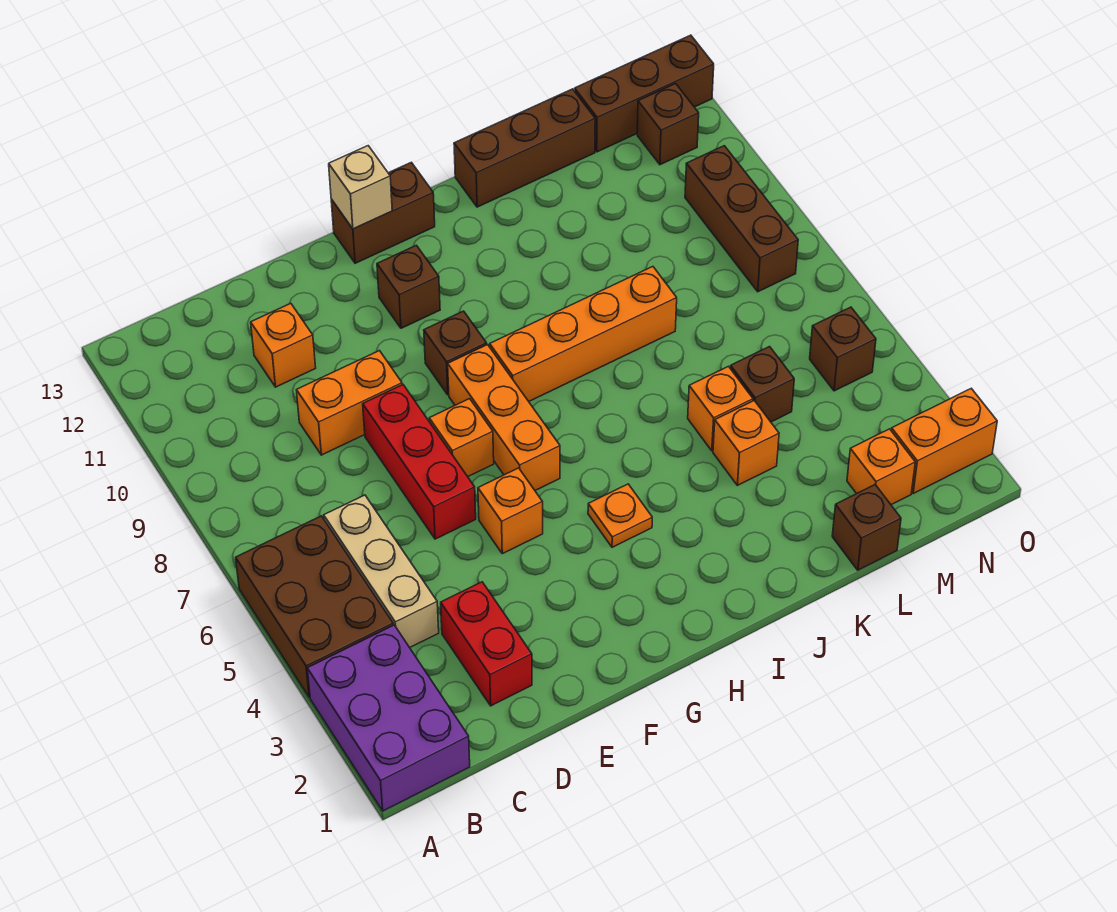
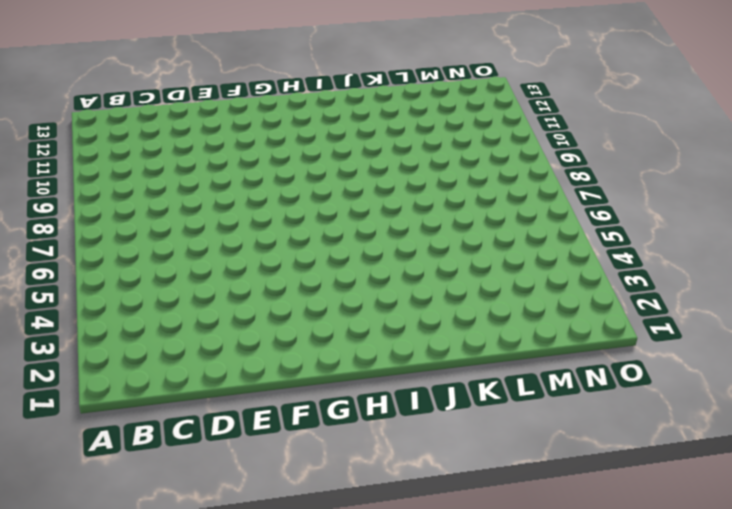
none -> purple brick A1:B3 level 1
none -> brown brick A4:B6 level 1
none -> tan brick C4:C6 level 1

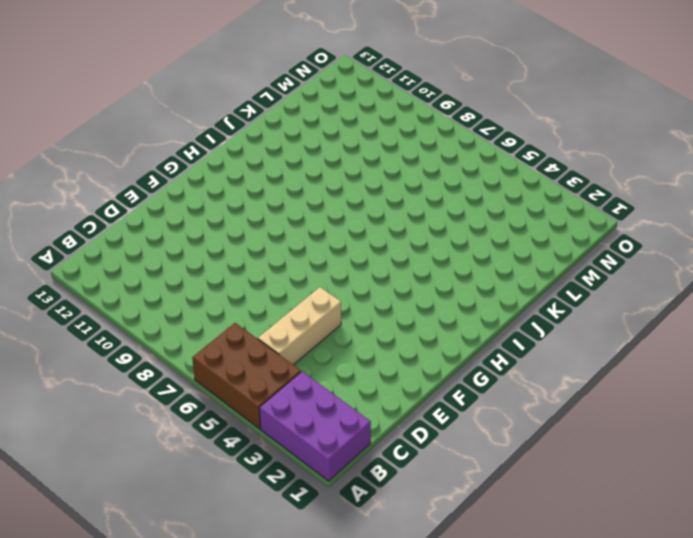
tan brick C5:E5 level 1 -> tan brick C4:C6 level 1
none -> red brick D2:D3 level 1
none -> orange brick D9:E9 level 1
none -> orange brick D11 level 1

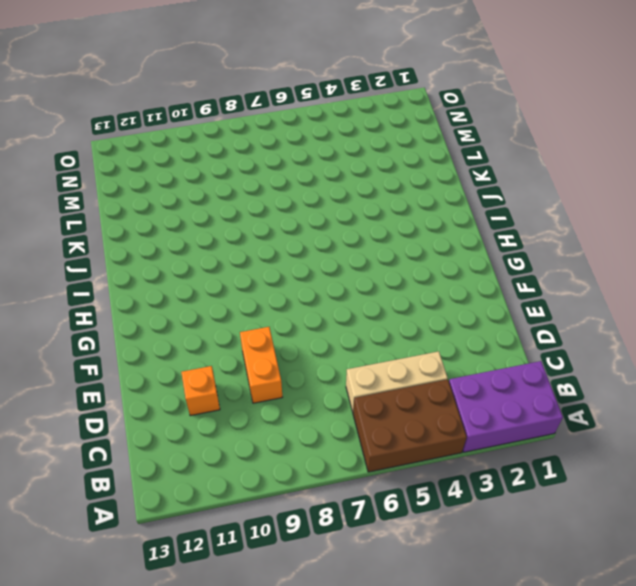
none -> red brick D2:D3 level 1
none -> red brick E6:E8 level 1
none -> orange brick F5 level 1

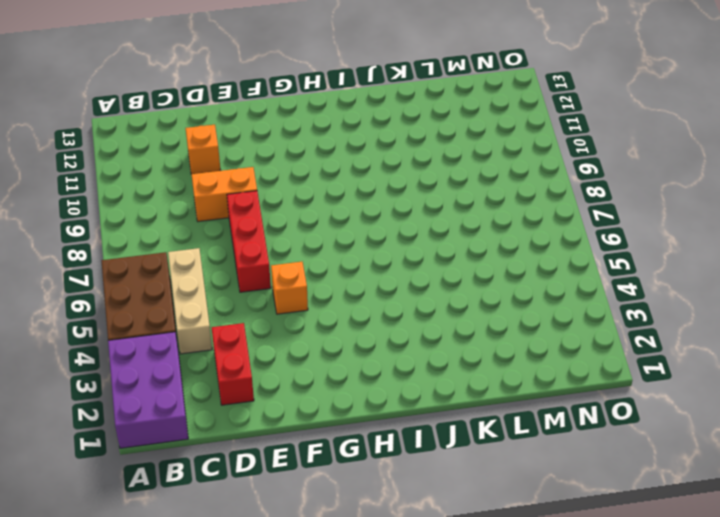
none -> orange brick F7 level 1
none -> orange brick G6:G8 level 1
none -> brown brick G9 level 1

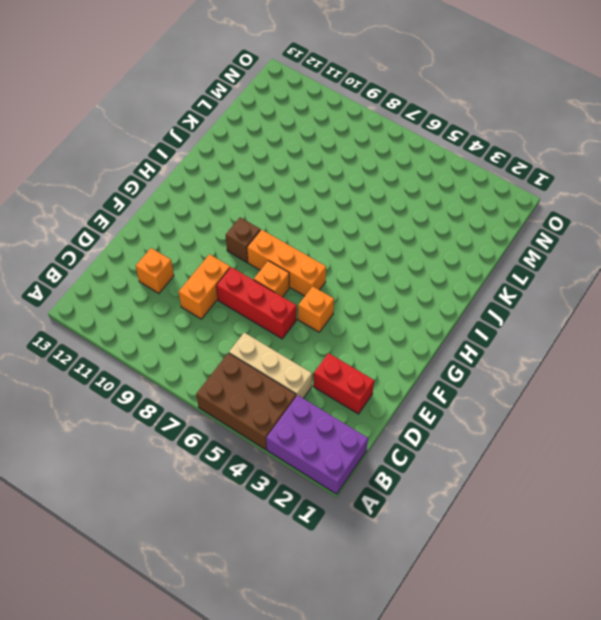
none -> brown brick G11 level 1
none -> brown brick G13:H13 level 1
none -> orange plate H4 level 1

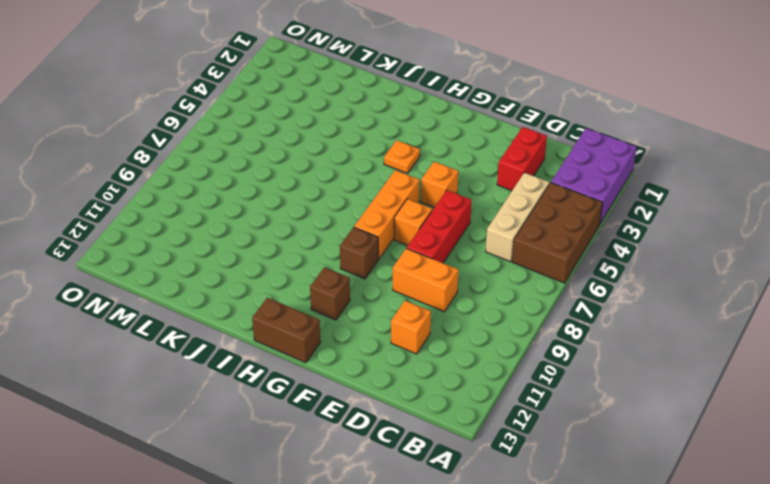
none -> orange brick H8:K8 level 1
none -> brown brick J13:L13 level 1
none -> orange brick K4 level 1

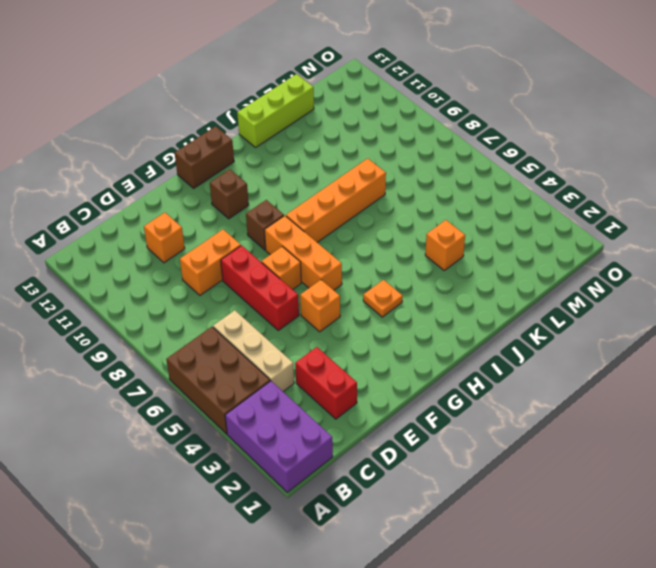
lime brick J13:L13 level 1 -> brown brick J13:L13 level 1
none -> orange brick K5 level 1
none -> brown brick L1 level 1
none -> brown brick L5 level 1

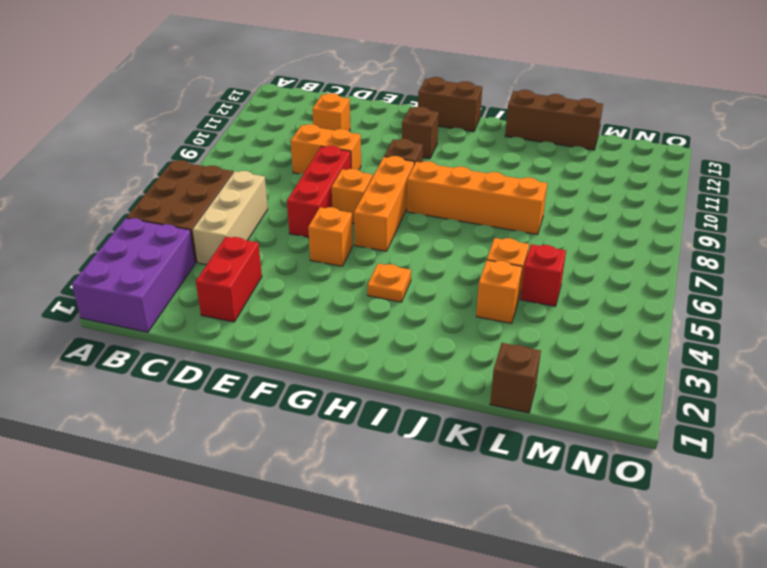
red brick L5 level 1 -> brown brick L5 level 1
none -> orange brick M2 level 1
none -> brown brick M13:O13 level 1
none -> orange brick N2:O2 level 1

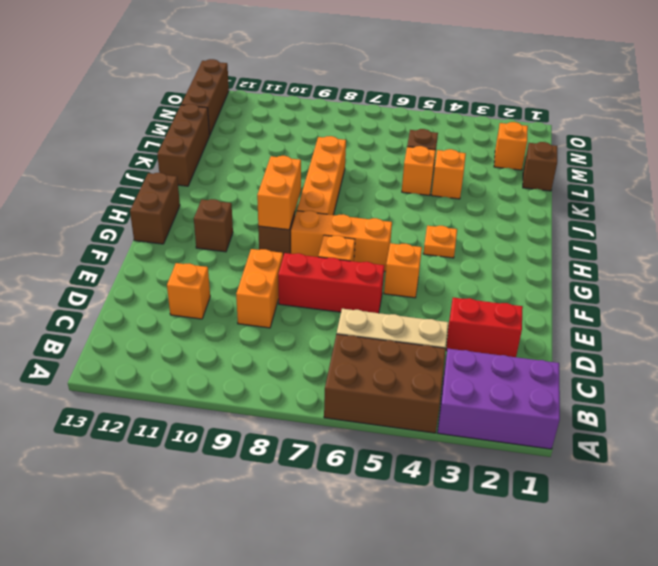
orange brick G9:H9 level 2 -> orange brick N2:O2 level 1
none -> brown brick N5 level 1
none -> brown brick N8:N10 level 1
none -> brown brick N12 level 1

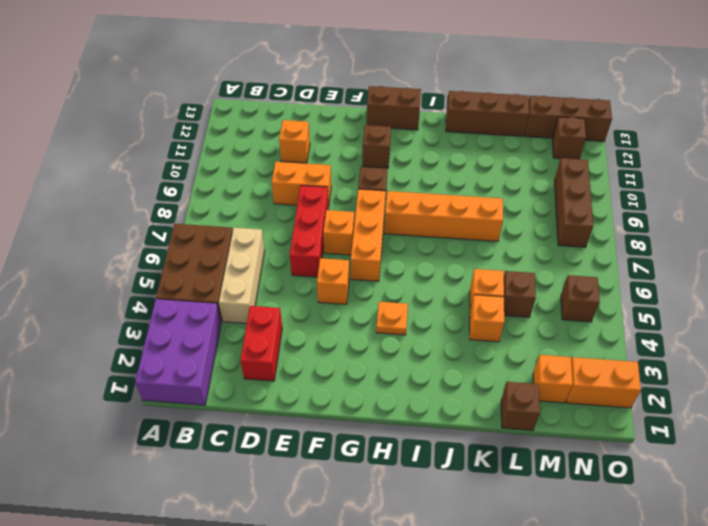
none -> tan brick G13 level 2

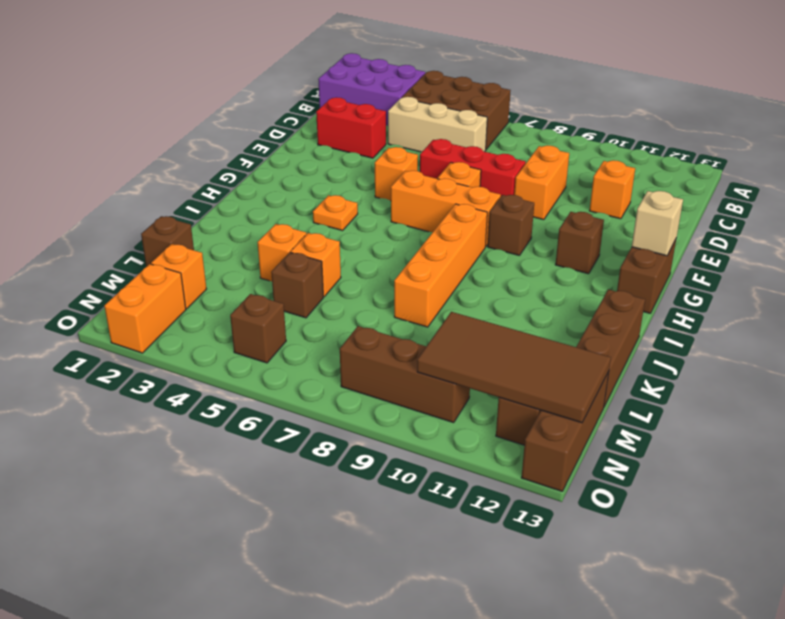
brown tile M10:N13 level 2 -> none

